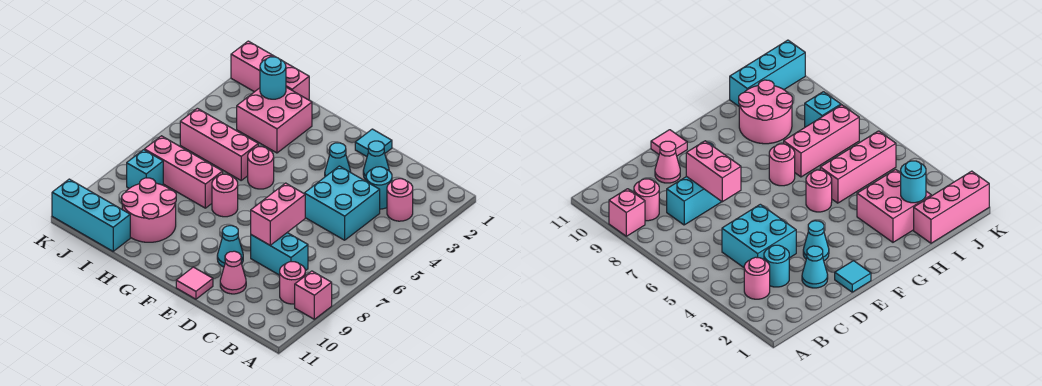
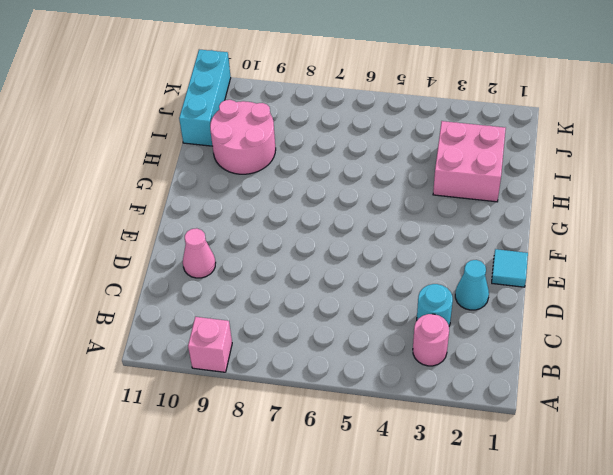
none -> pink round brick B9 level 1
none -> cyan brick C4:D5 level 1
none -> cyan brick C8:D8 level 1

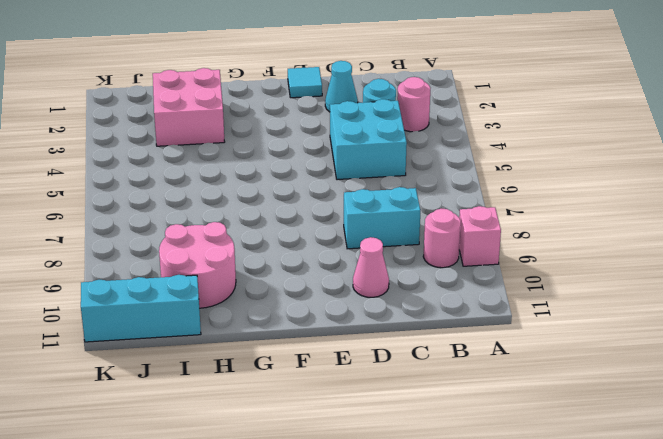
none -> cyan cone E3 level 1
none -> cyan cone E9 level 1
none -> pink tile E11 level 1

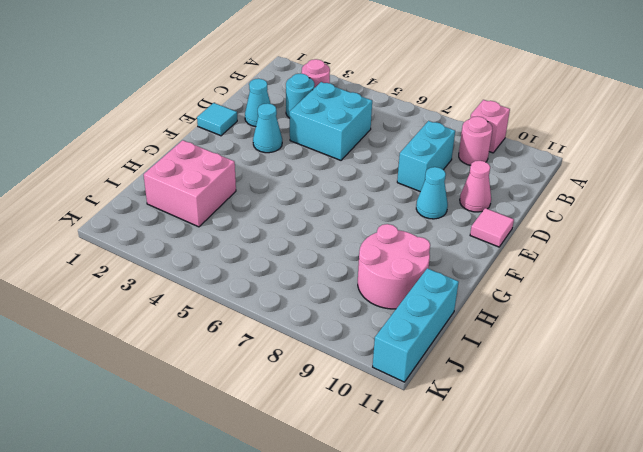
none -> pink round brick G5 level 1
none -> pink round brick G7 level 1
none -> pink brick H5:J5 level 1

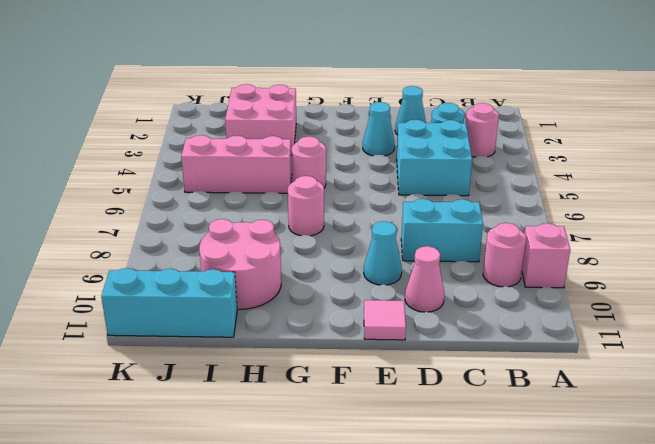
none -> cyan tile E1 level 1
none -> pink brick H7:J7 level 1
none -> pink brick I1:K1 level 1

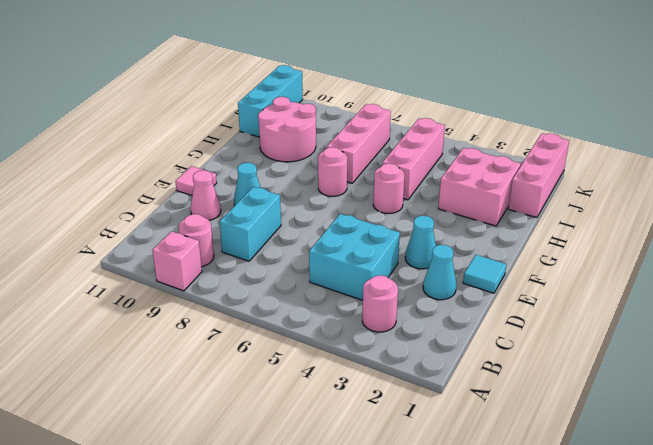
none -> cyan round brick C3 level 1
none -> cyan brick J8 level 1
none -> pink brick D7:D8 level 2

